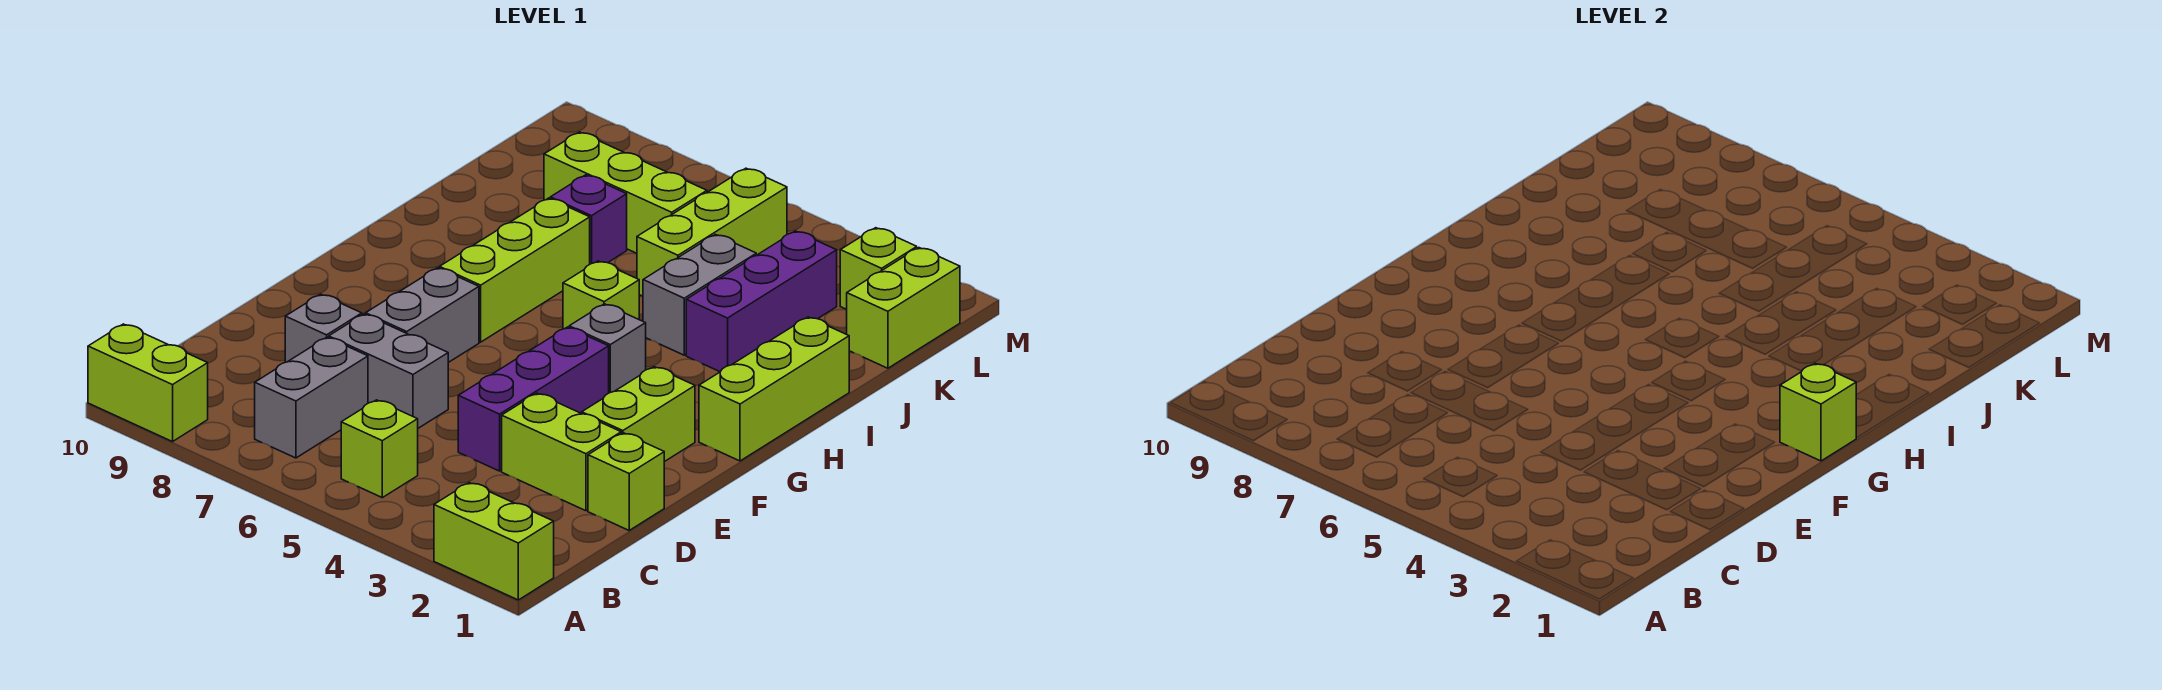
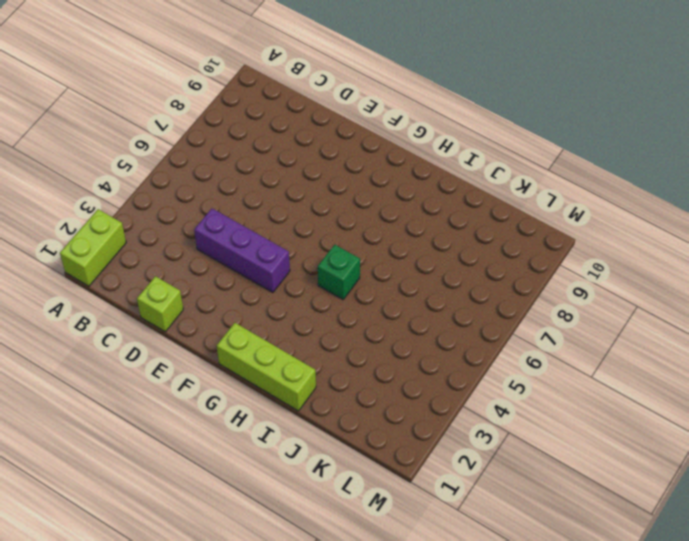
green brick H5 level 1 -> lime brick H5 level 1
none -> lime brick A9:A10 level 1
none -> lime brick B5 level 1
none -> grey brick B7:C7 level 1

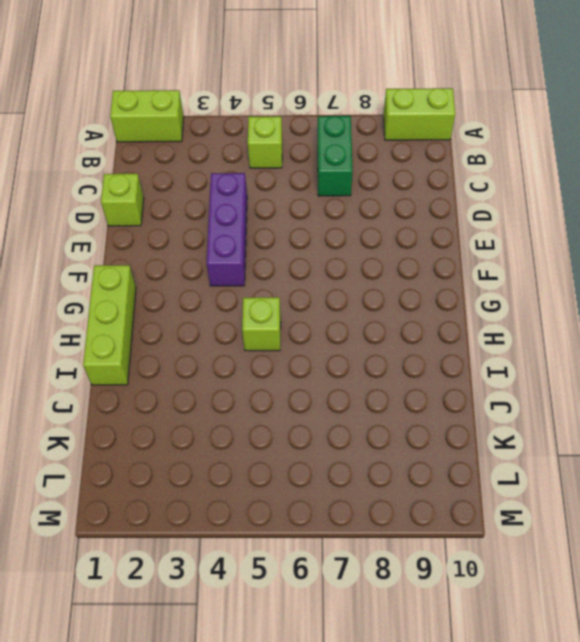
green brick B7:C7 level 1 -> grey brick B7:C7 level 1
none -> lime brick D2:D3 level 1
none -> grey brick D6:D7 level 1
none -> grey brick D8 level 1

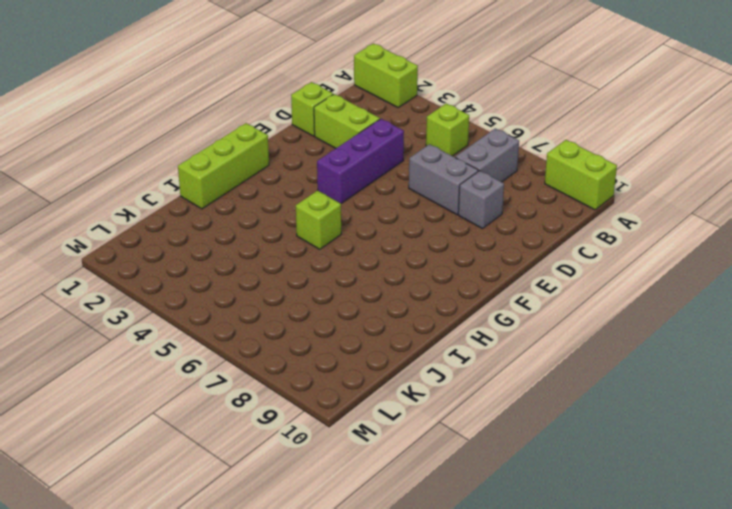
none -> lime brick E2:F2 level 1
none -> grey brick E7:F7 level 1
none -> grey brick G4 level 1

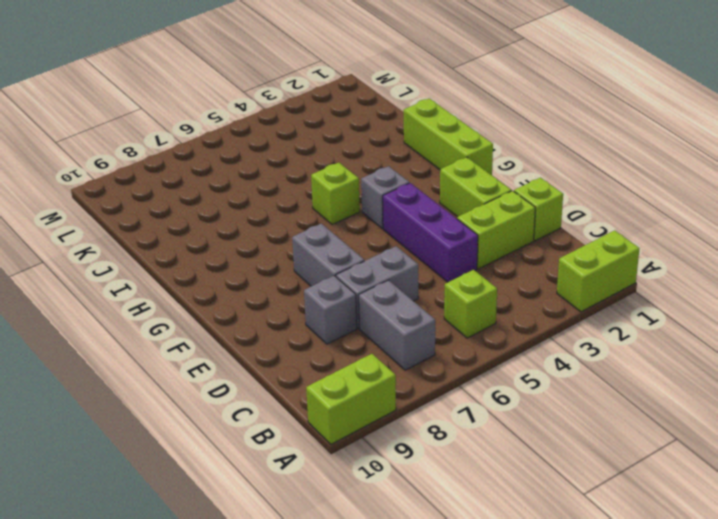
none -> lime brick G7:I7 level 1
none -> purple brick I3:K3 level 1
none -> grey brick I4:J4 level 1

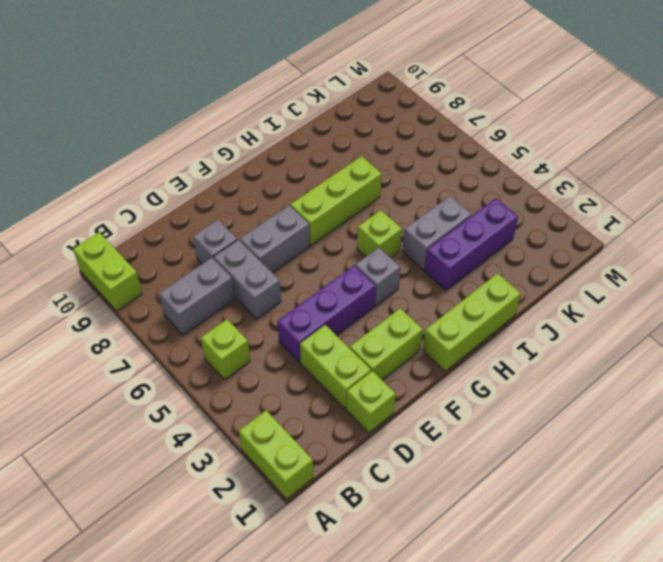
none -> lime brick J5:L5 level 1
none -> purple brick J7 level 1
none -> lime brick K1:L1 level 1

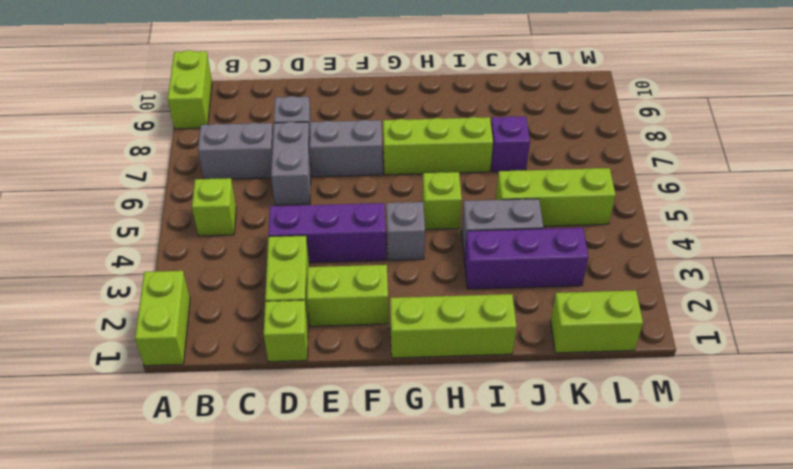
none -> lime brick K6:K8 level 1
none -> lime brick L2 level 1
none -> lime brick G1 level 2

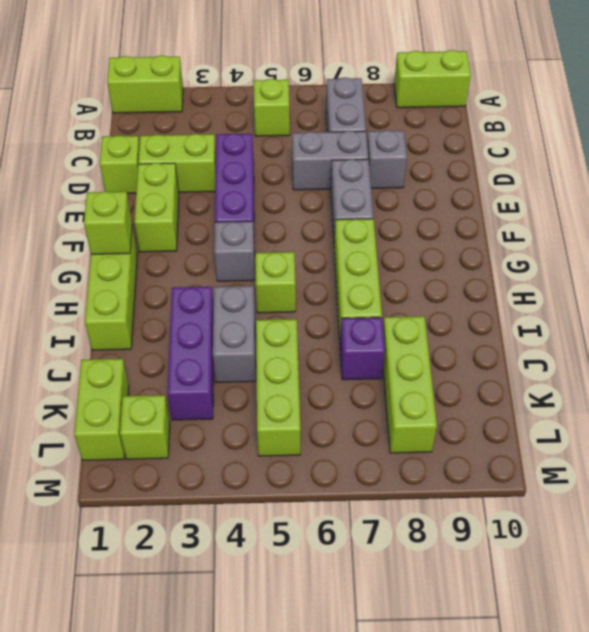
lime brick J8:L8 level 1 -> lime brick K6:K8 level 1

